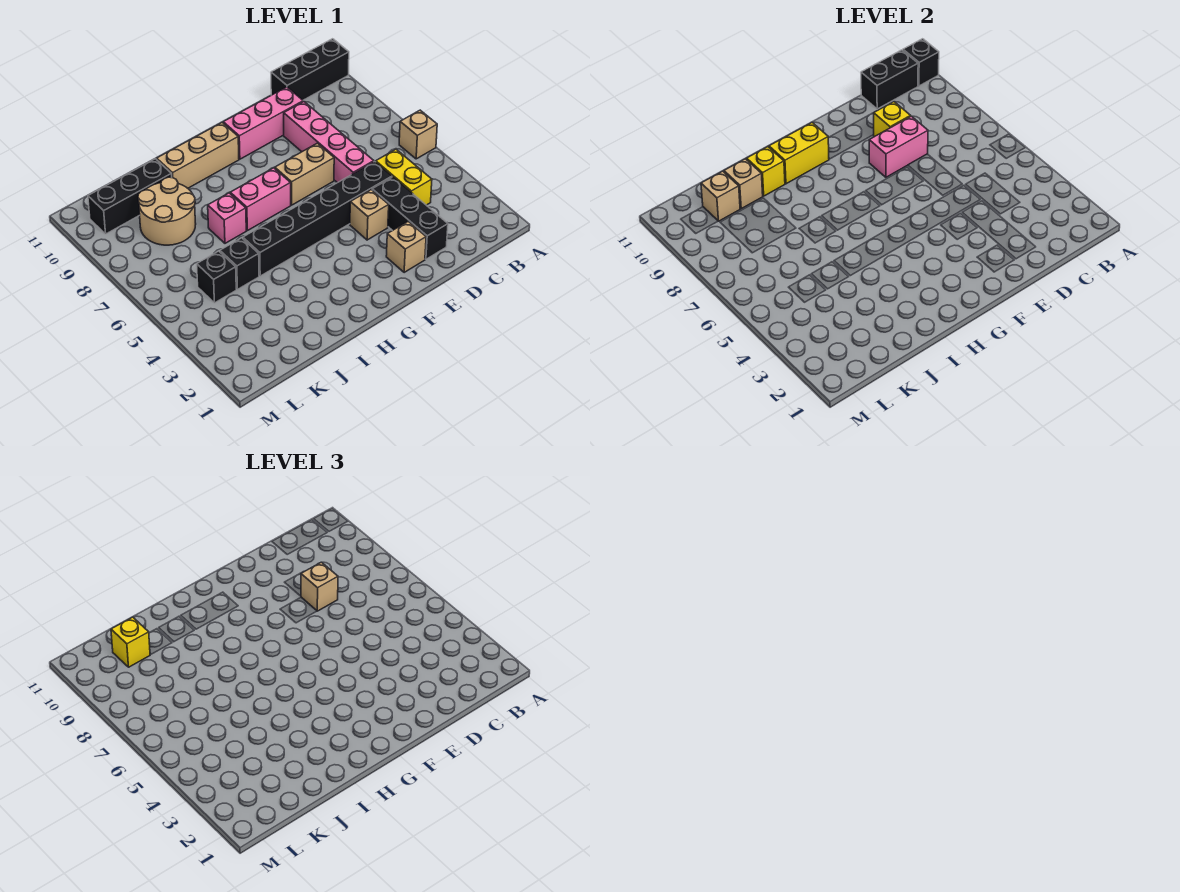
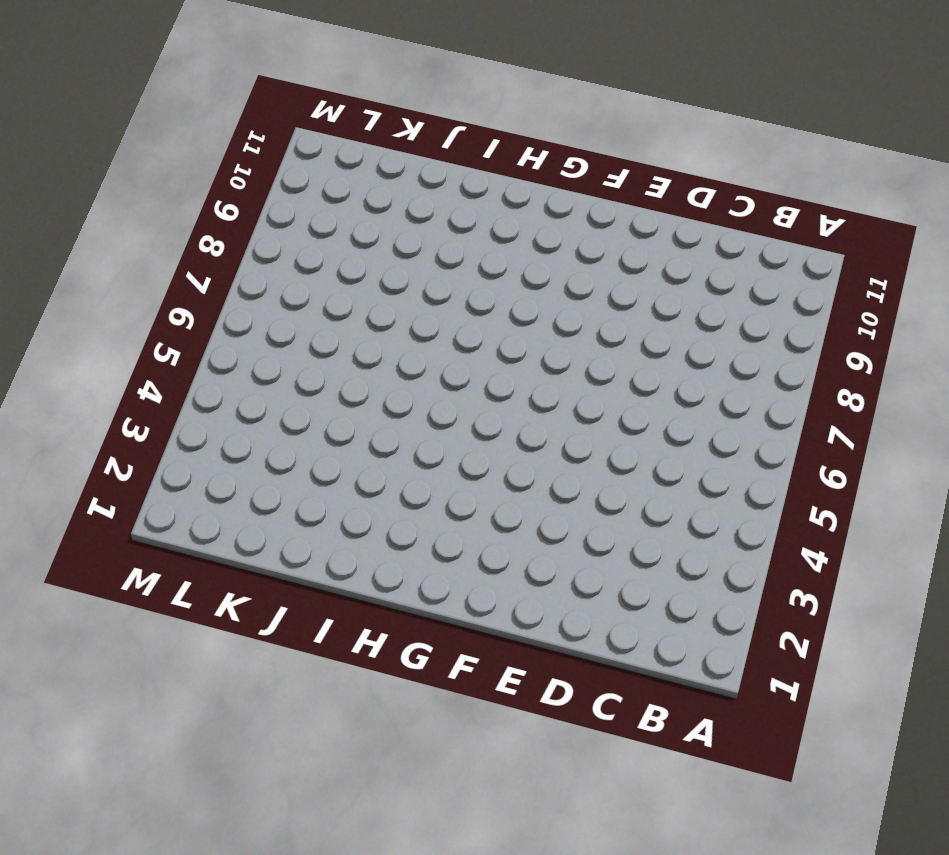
none -> tan brick A6 level 1
none -> black brick A11:C11 level 1
none -> yellow brick C4:C5 level 1

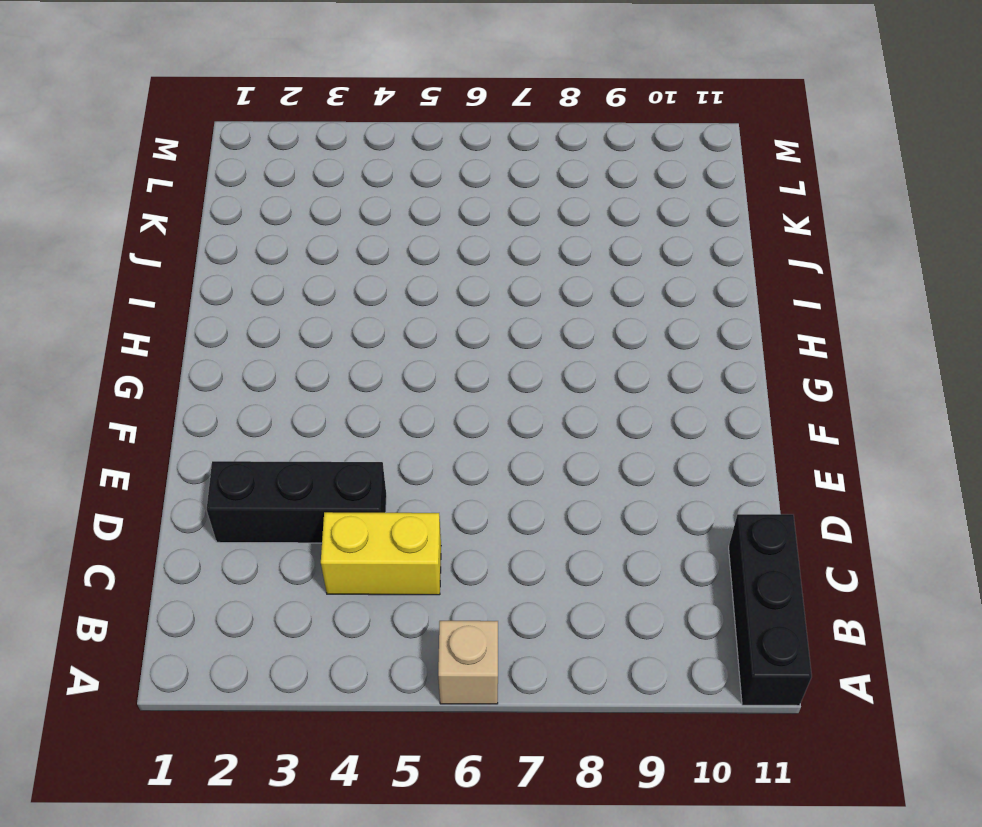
none -> black brick D5:I5 level 1
none -> pink brick D6:D9 level 1
none -> pink brick D10:F10 level 1

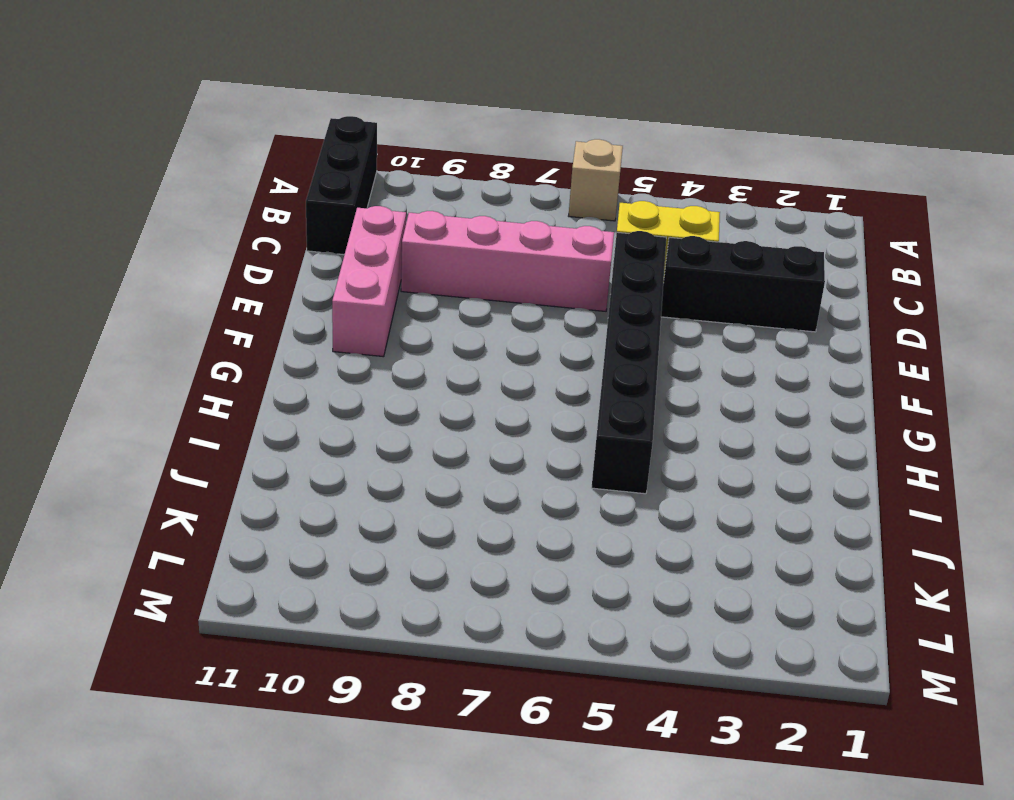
none -> tan brick E2 level 1
none -> tan brick E4 level 1
none -> tan brick E7:F7 level 1

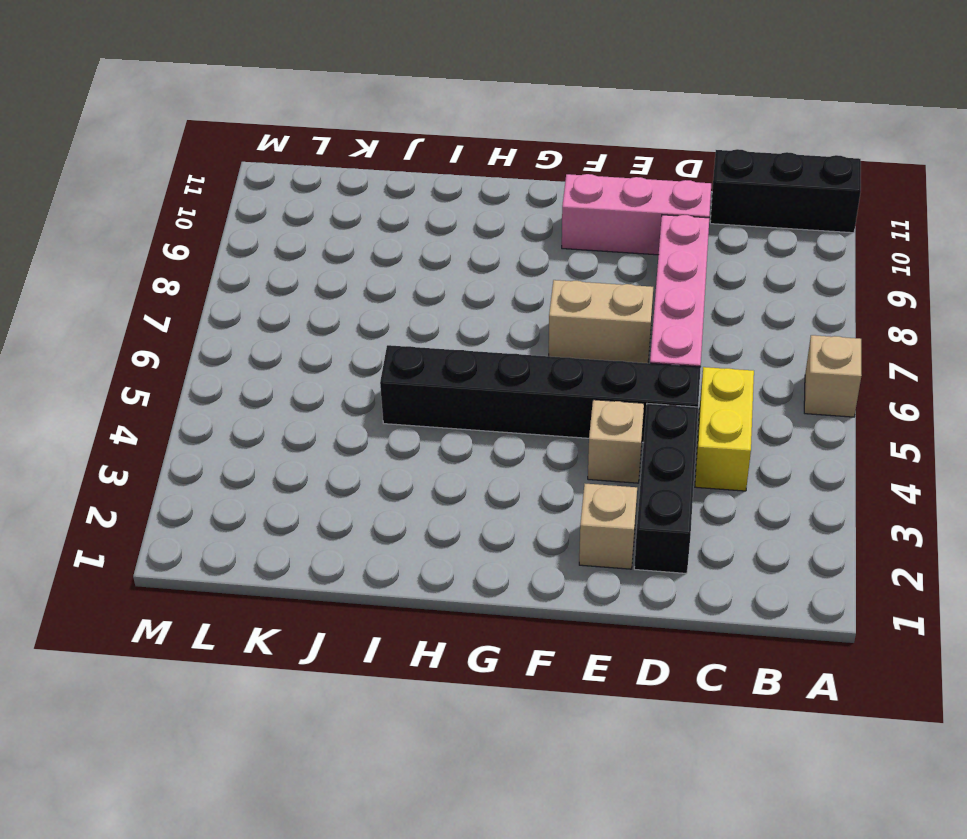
none -> pink brick G7:H7 level 1
none -> tan brick G10:I10 level 1
none -> pink brick I7 level 1

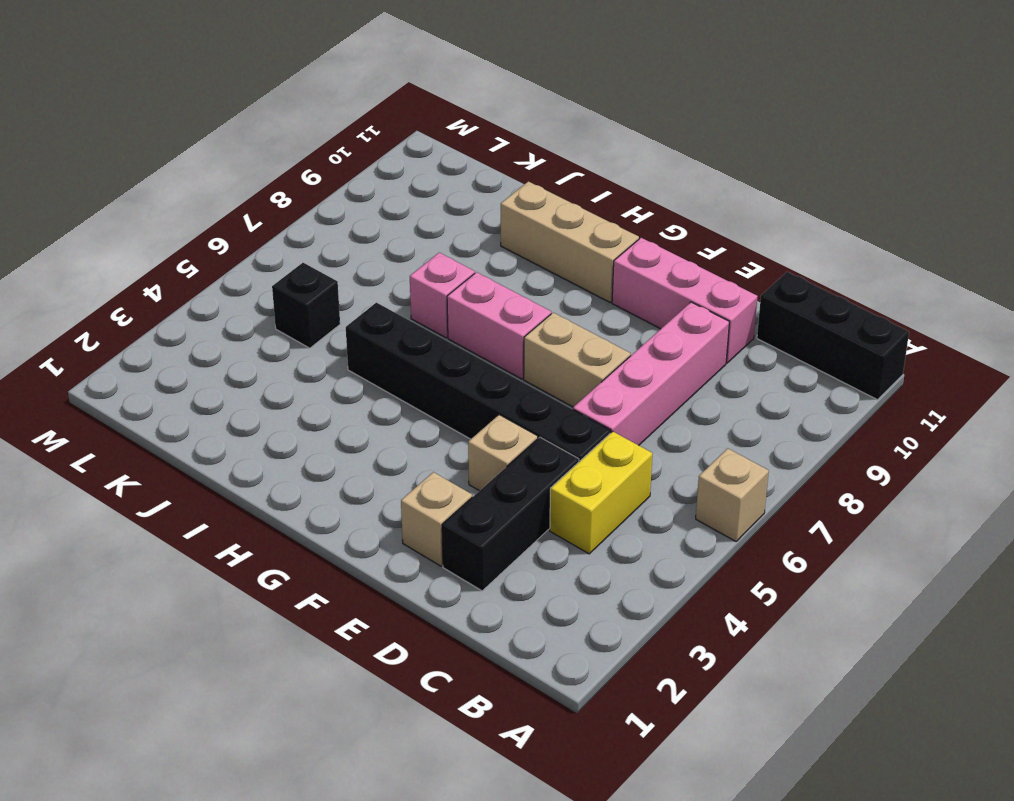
none -> black brick J5 level 1
none -> tan round brick J8:K9 level 1
none -> black brick J10:L10 level 1

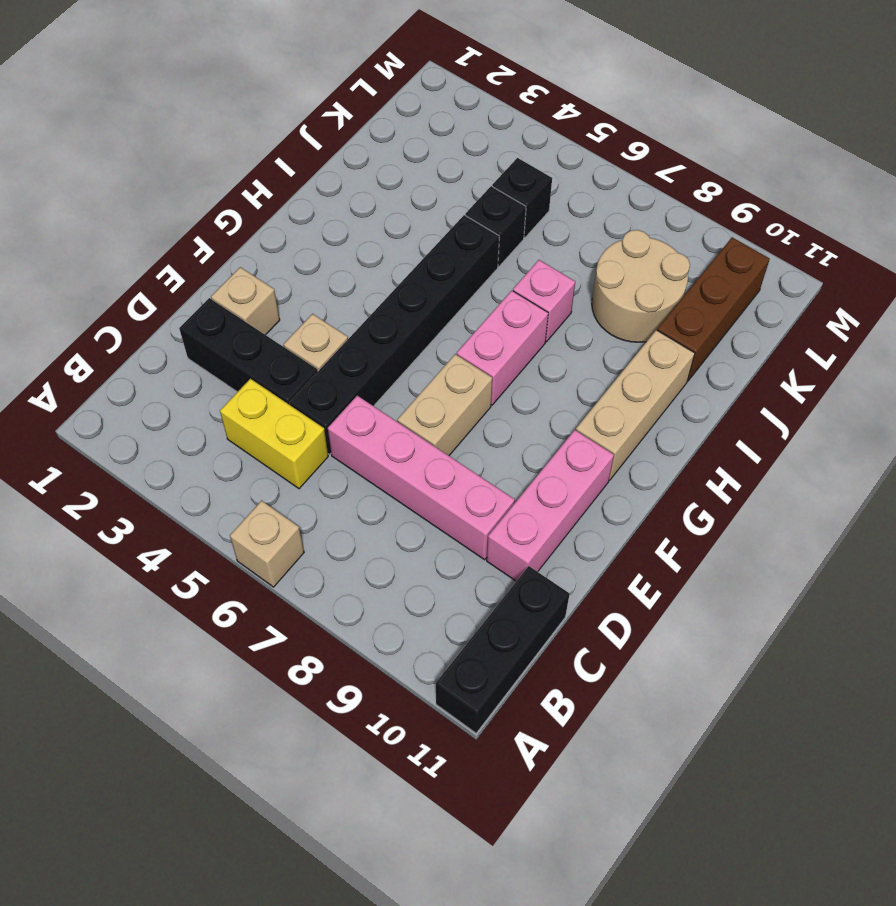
brown brick J10:L10 level 1 -> black brick J10:L10 level 1
none -> black brick A11 level 2
none -> black brick B11:C11 level 2
none -> pink brick D8:E8 level 2

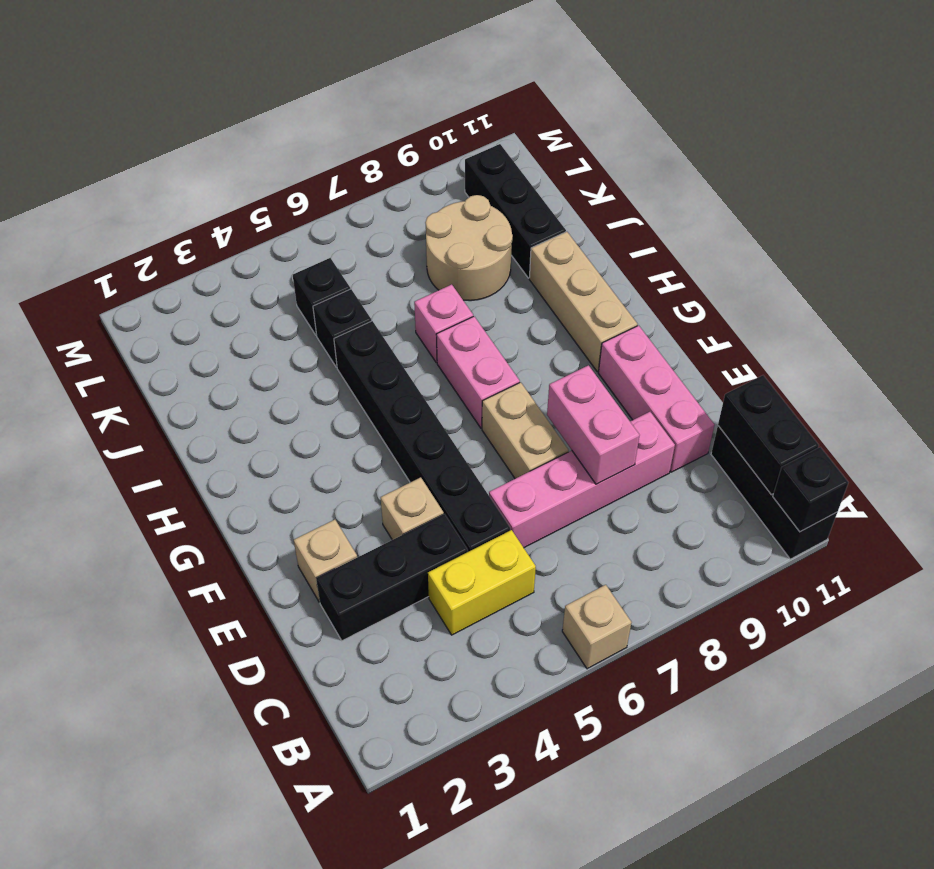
none -> yellow brick D9 level 2
none -> yellow brick G10:H10 level 2
none -> yellow brick I10 level 2

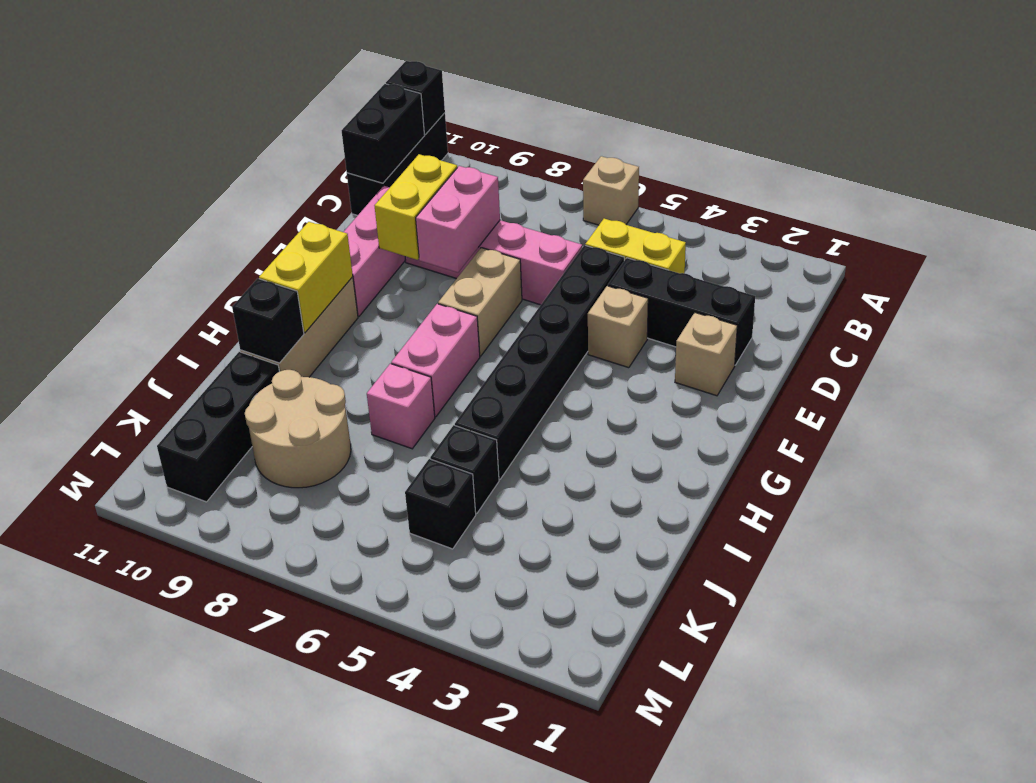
yellow brick D9:E9 level 2 -> yellow brick D9 level 2
black brick I10 level 2 -> yellow brick I10 level 2
none -> tan brick J10 level 2
none -> tan brick K10 level 2
none -> tan brick D8 level 3

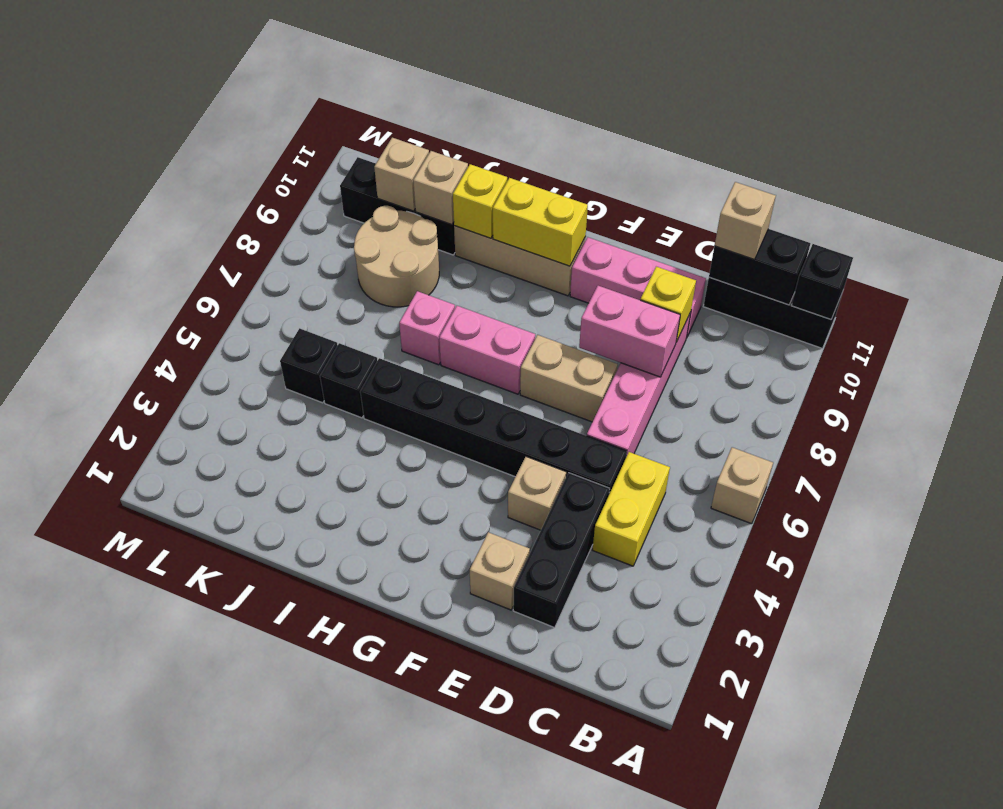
tan brick C11 level 3 -> tan brick D8 level 3
none -> yellow brick K10 level 3

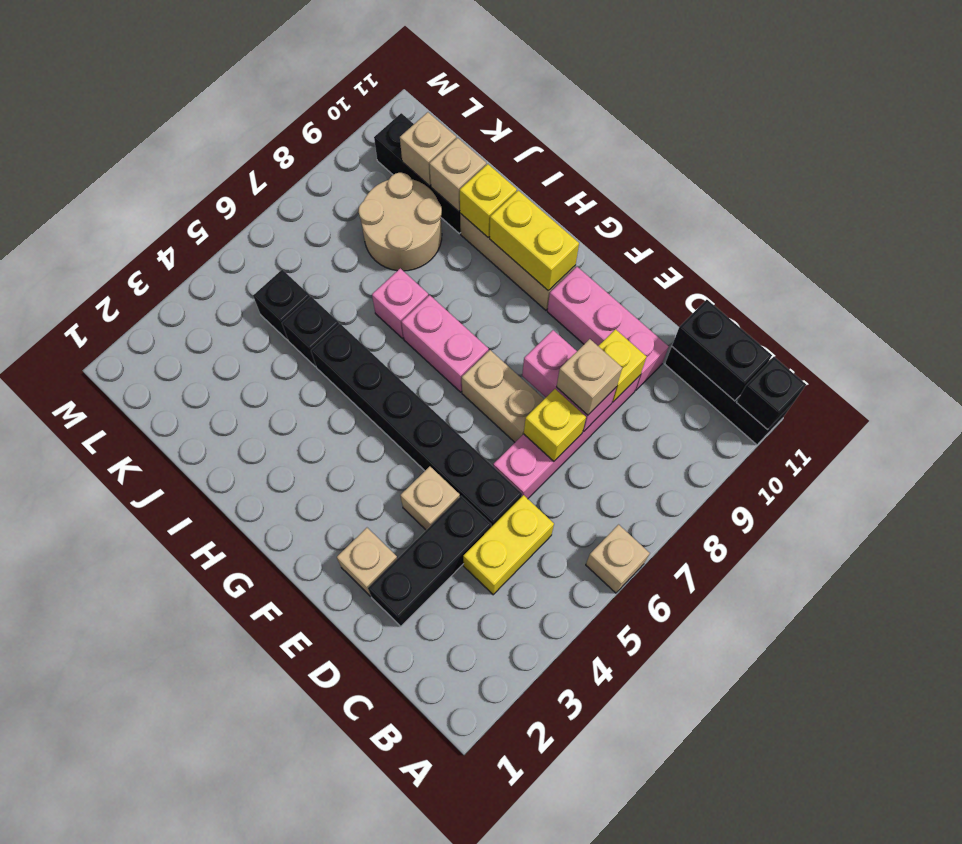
yellow brick D7 level 2 -> yellow brick K10 level 3

